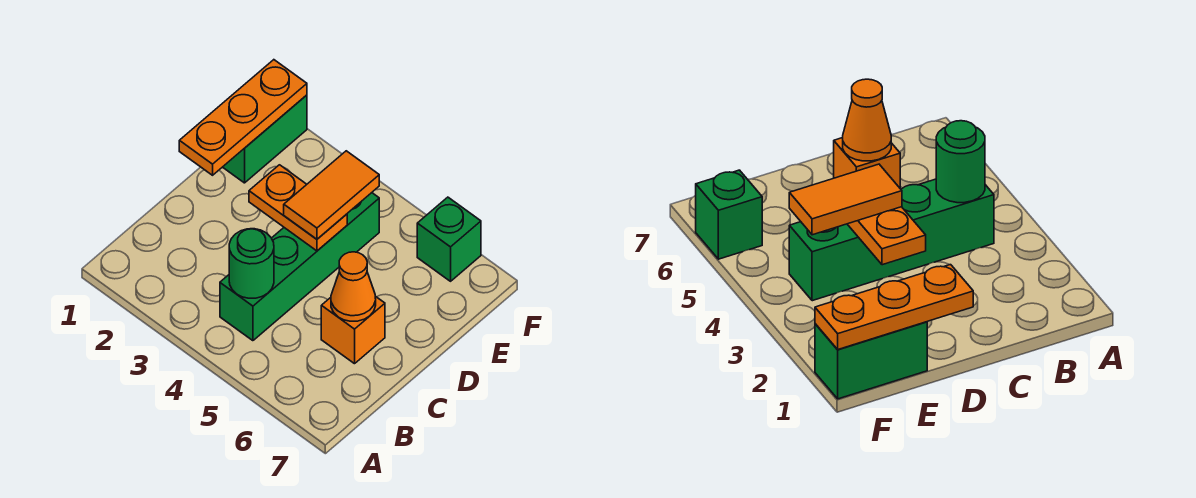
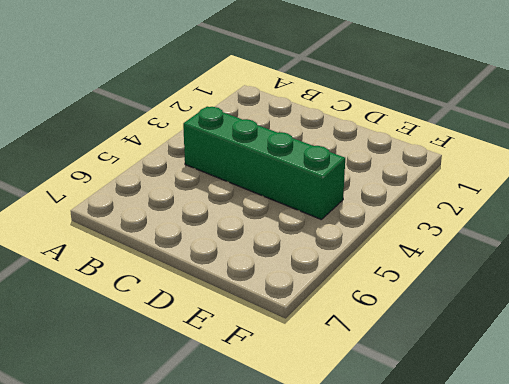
none -> orange brick C6 level 1
none -> green brick E1:F1 level 1

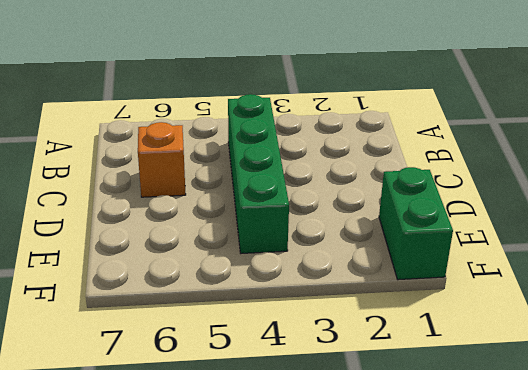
none -> green brick F6 level 1
none -> green round brick B4 level 2

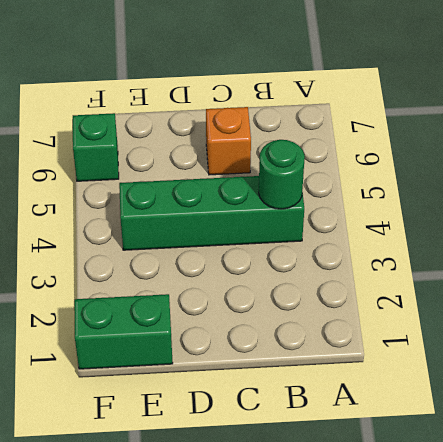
none -> orange cone C6 level 2
none -> orange plate D1:F1 level 2

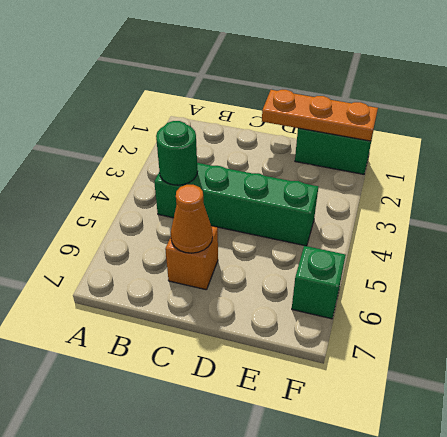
none -> orange plate D3:D4 level 2
none -> orange tile D4:E4 level 3

